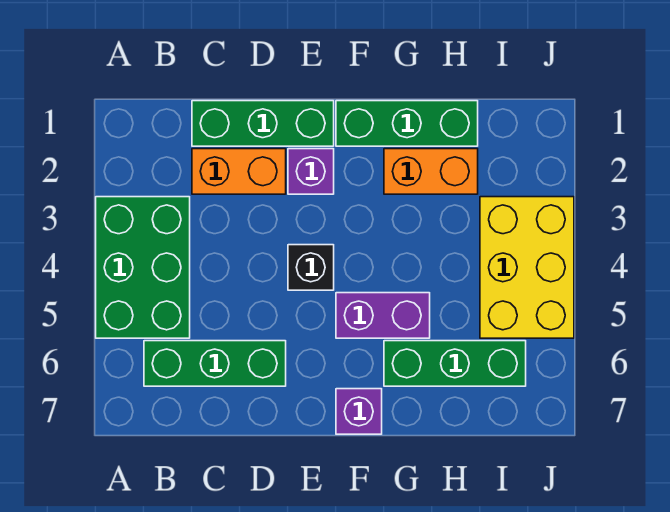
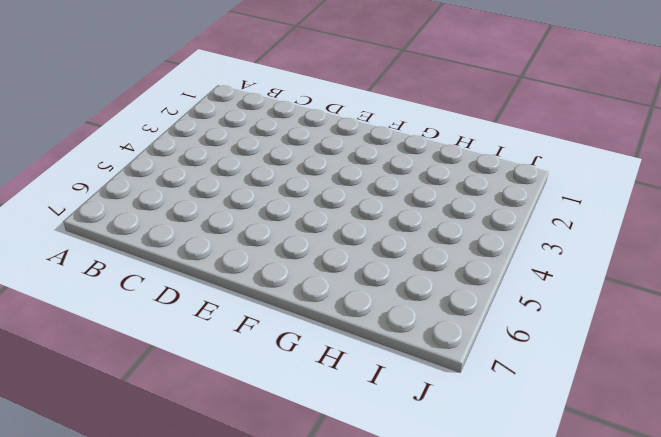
none -> green brick A3:B5 level 1
none -> green brick B6:D6 level 1
none -> green brick C1:E1 level 1

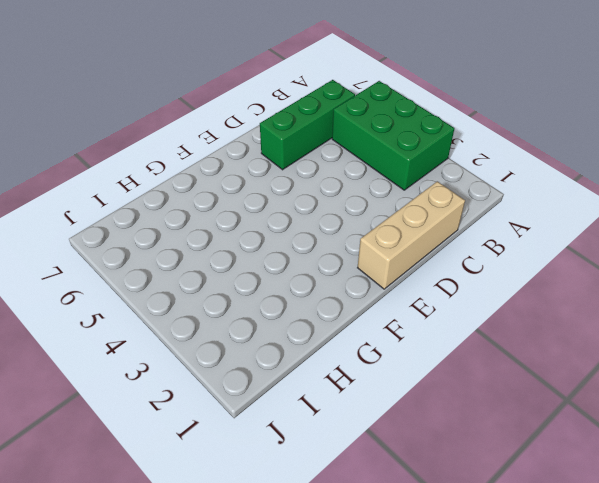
tan brick C1:E1 level 1 -> green brick C1:E1 level 1
none -> orange brick C2:D2 level 1
none -> purple brick E2 level 1
none -> black brick E4 level 1

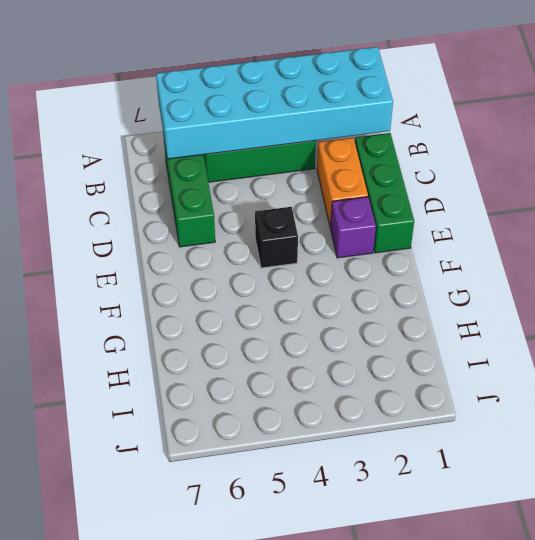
cyan brick A1:B6 level 2 -> none
none -> green brick F1:H1 level 1
none -> purple brick F5:G5 level 1
none -> purple brick F7 level 1

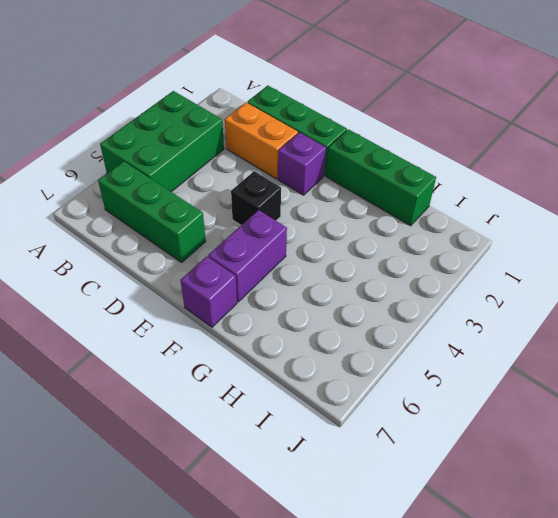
purple brick F5:F6 level 1 -> purple brick F5:G5 level 1
none -> orange brick G2:H2 level 1
none -> green brick G6:I6 level 1
none -> yellow brick I3:J5 level 1

